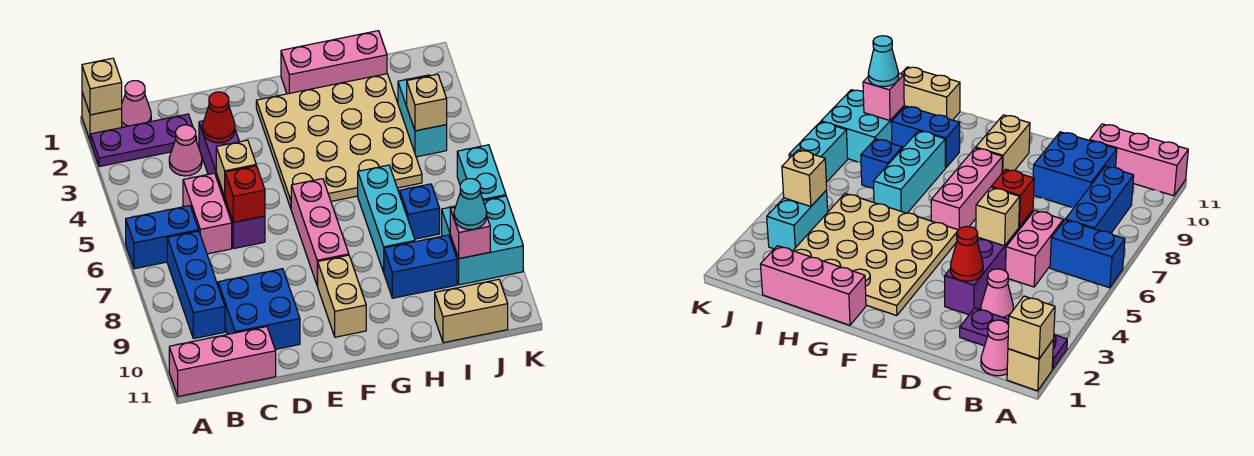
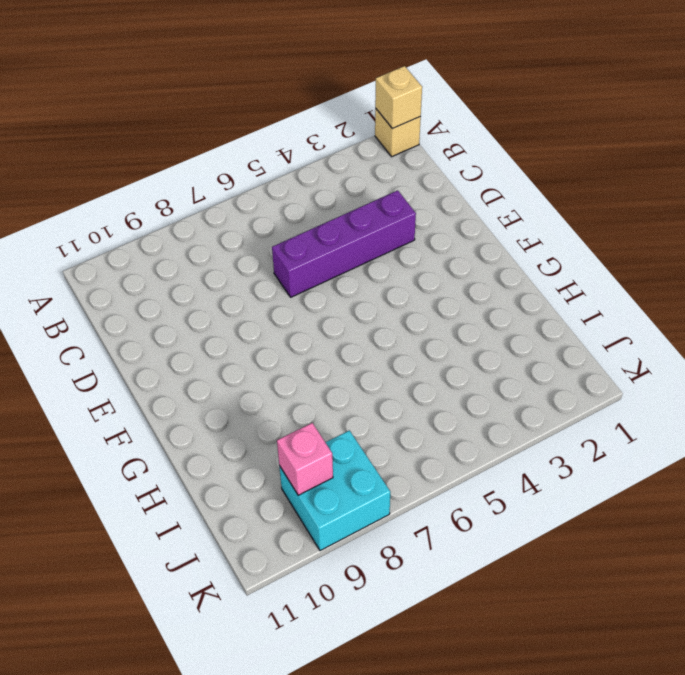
none -> purple plate A2:C2 level 1
none -> blue brick A6:B6 level 1
none -> pink brick A11:C11 level 1

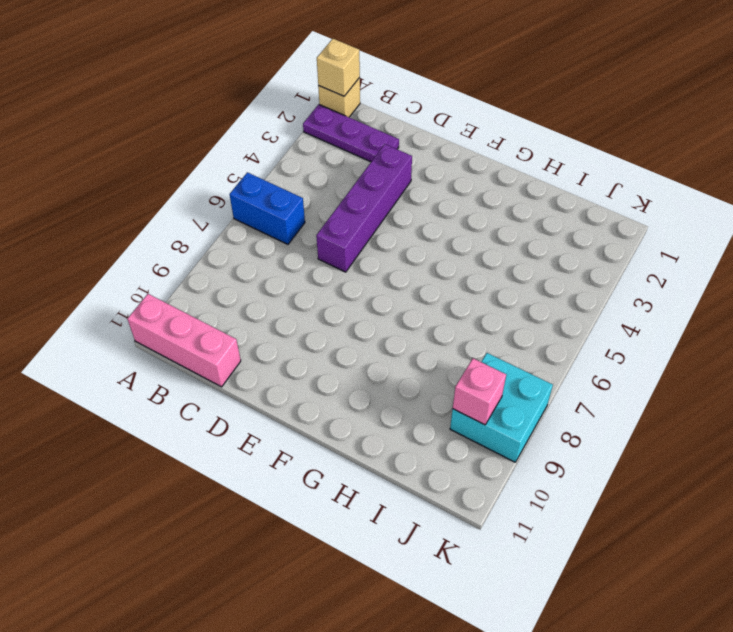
none -> pink cone B1 level 1
none -> blue brick B7:B9 level 1
none -> pink cone C3 level 1

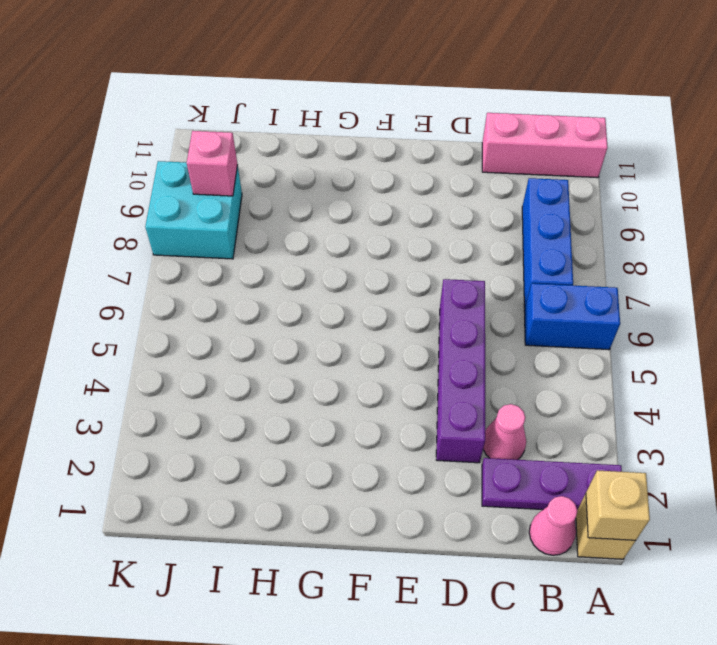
none -> pink brick C5:C6 level 1
none -> blue brick C9:D10 level 1
none -> tan plate F2:I5 level 1

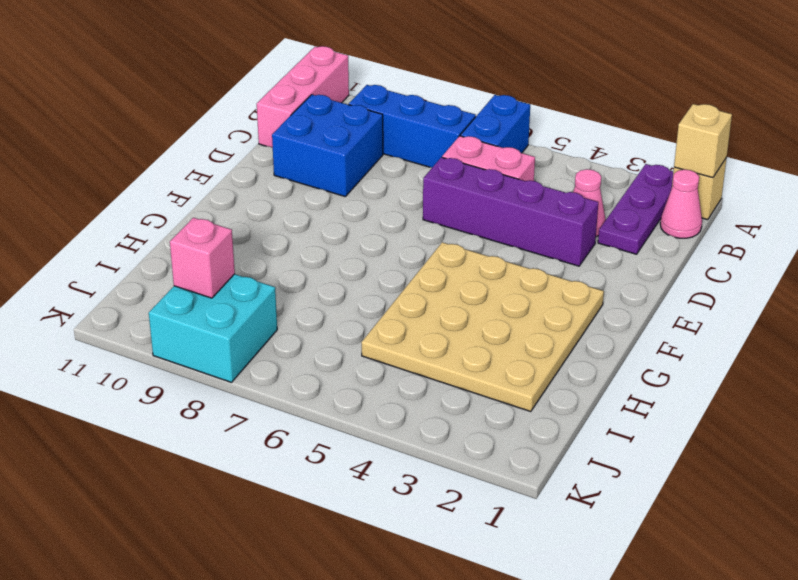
none -> pink brick F6:F8 level 1
none -> tan brick F9:F10 level 1
none -> pink brick G1:I1 level 1

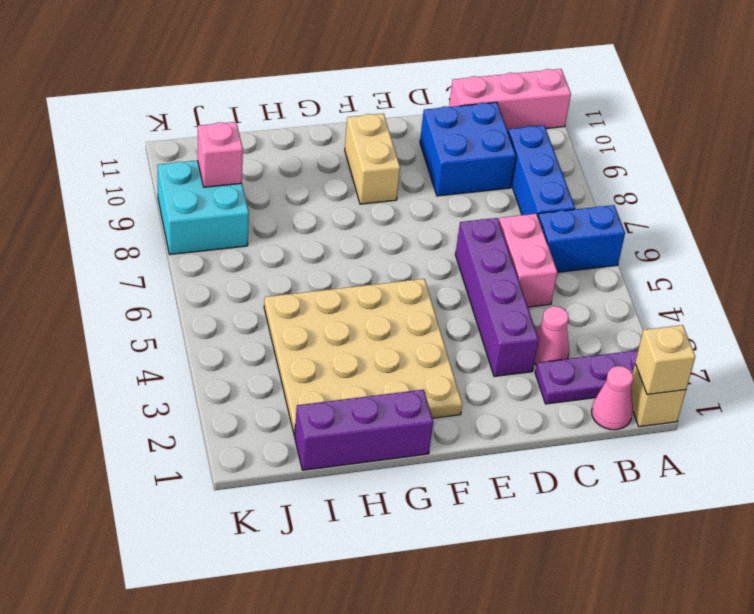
purple brick G1:I1 level 1 -> pink brick G1:I1 level 1
none -> pink brick F6:F8 level 1
none -> cyan brick H6:H8 level 1
none -> blue brick H9:I9 level 1

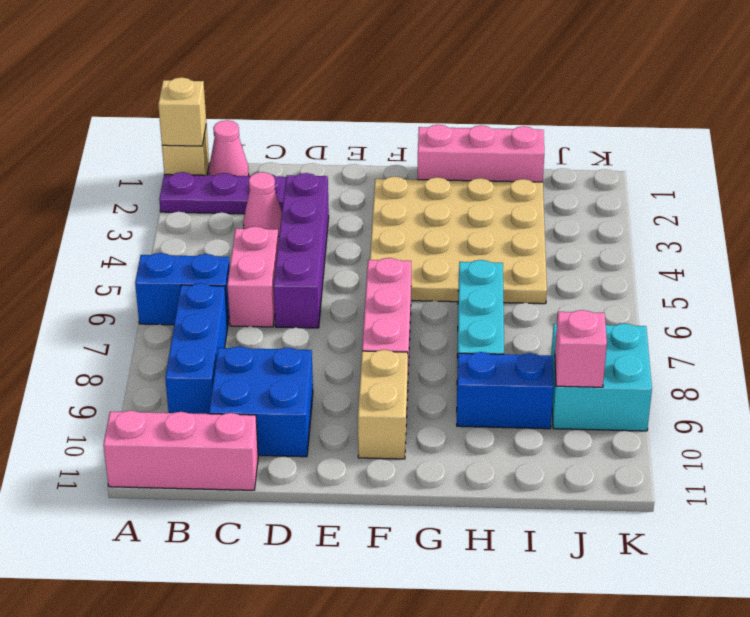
none -> blue brick I7 level 1
none -> tan brick I11:J11 level 1
none -> cyan brick J3:J4 level 1

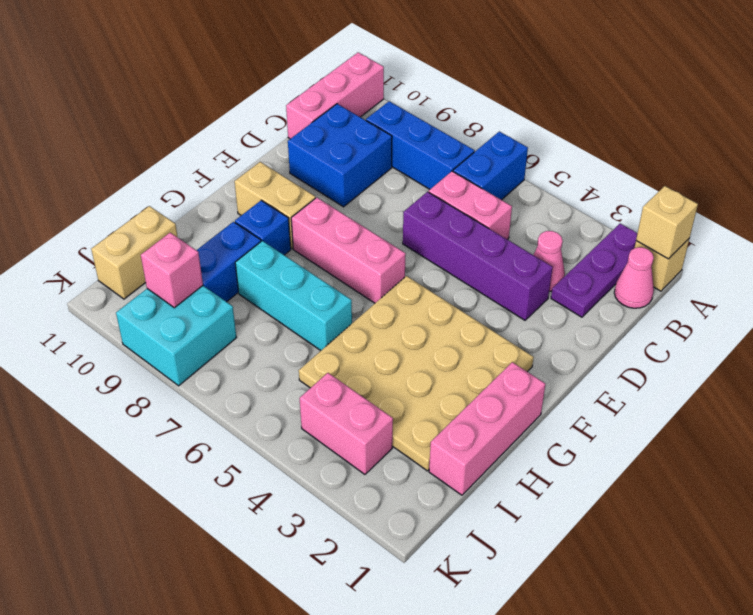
blue brick G9 level 1 -> blue brick I7 level 1
pink brick J3:J4 level 1 -> cyan brick J3:J4 level 1
none -> cyan brick K6:K7 level 1
none -> red cone D3 level 2
none -> tan brick D5 level 2

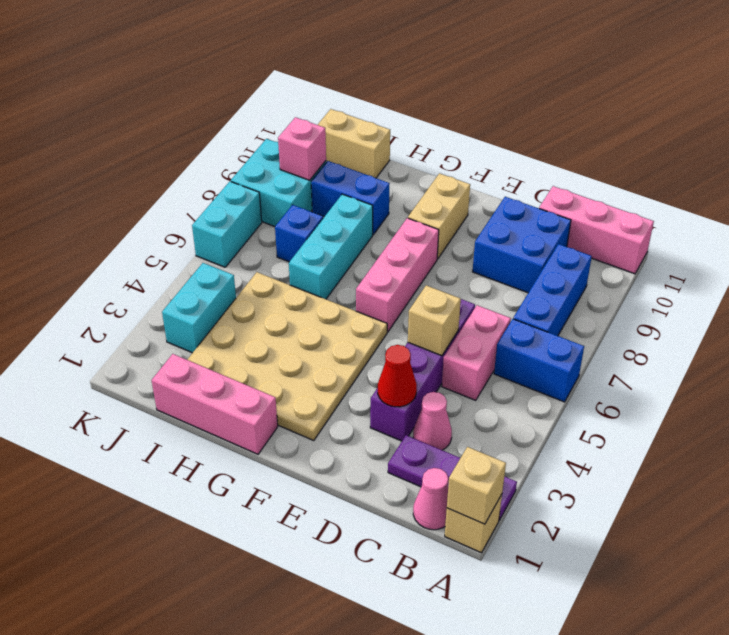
none -> red brick D6 level 2
none -> tan brick J4 level 2
none -> cyan cone J9 level 3

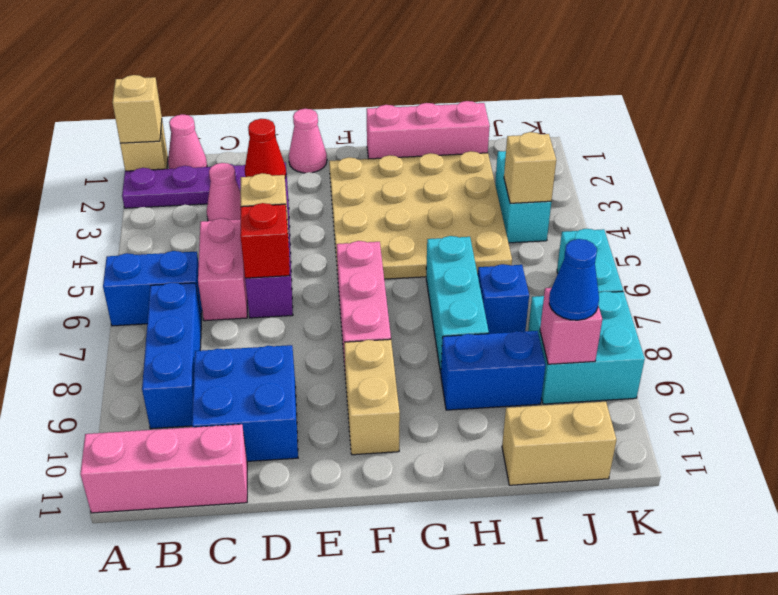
pink cone E1 level 1 -> none
blue cone J9 level 3 -> cyan cone J9 level 3

